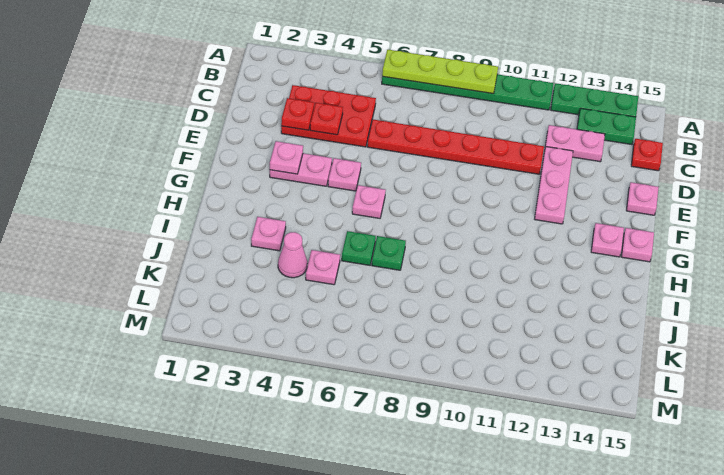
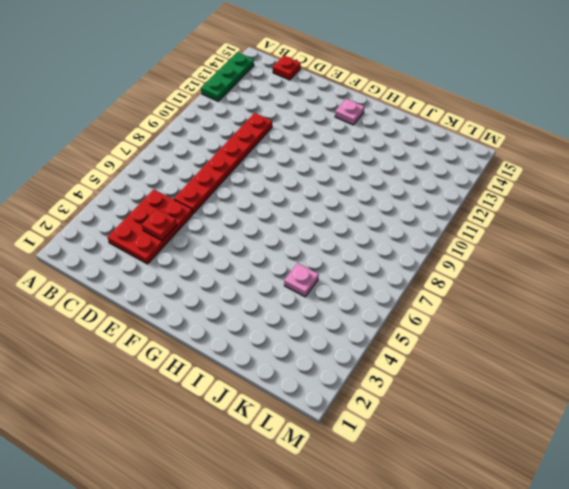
none -> green plate A6:A11 level 1
none -> green plate B13:B14 level 1
none -> pink plate C12:C13 level 1

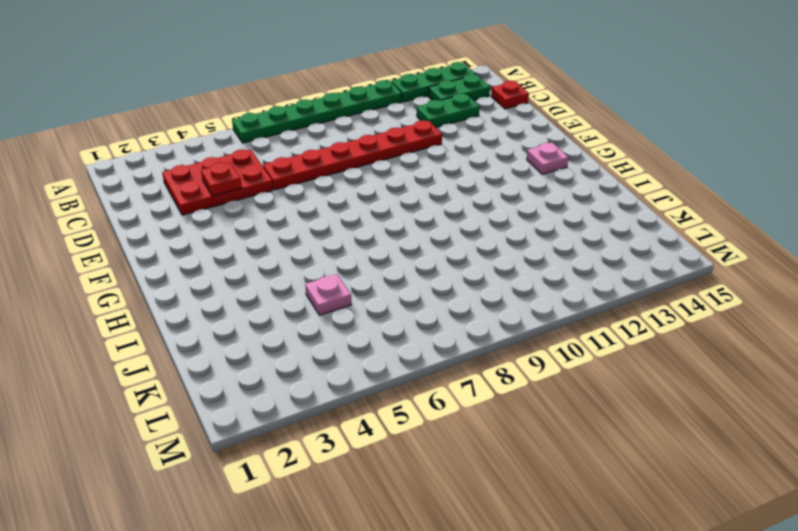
green plate C12:C13 level 1 -> pink plate C12:C13 level 1
none -> pink plate D12:F12 level 1
none -> pink plate E15 level 1
none -> pink plate F3:F4 level 1

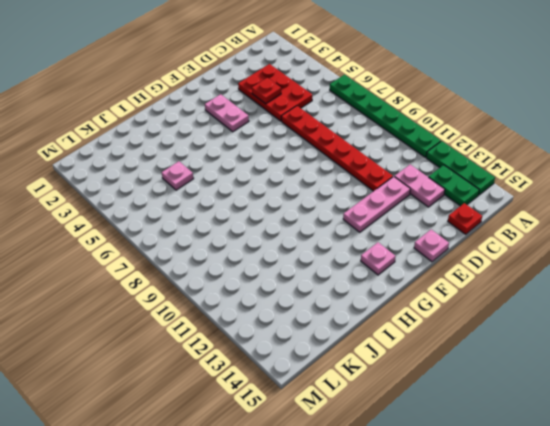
none -> pink plate F5 level 1
none -> pink plate G6 level 1
none -> pink plate G15 level 1

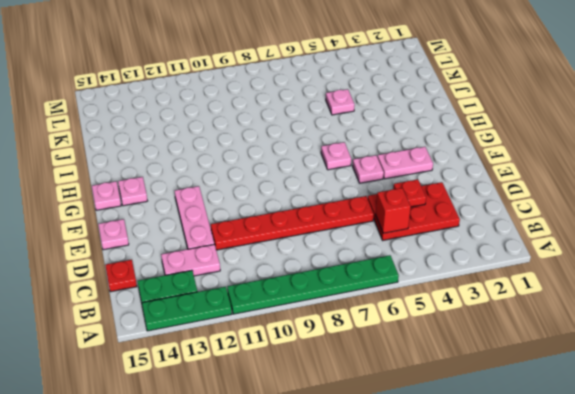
red brick C5 level 2 -> none
none -> pink plate I3 level 1
none -> green plate I6 level 1
none -> green plate I7 level 1

